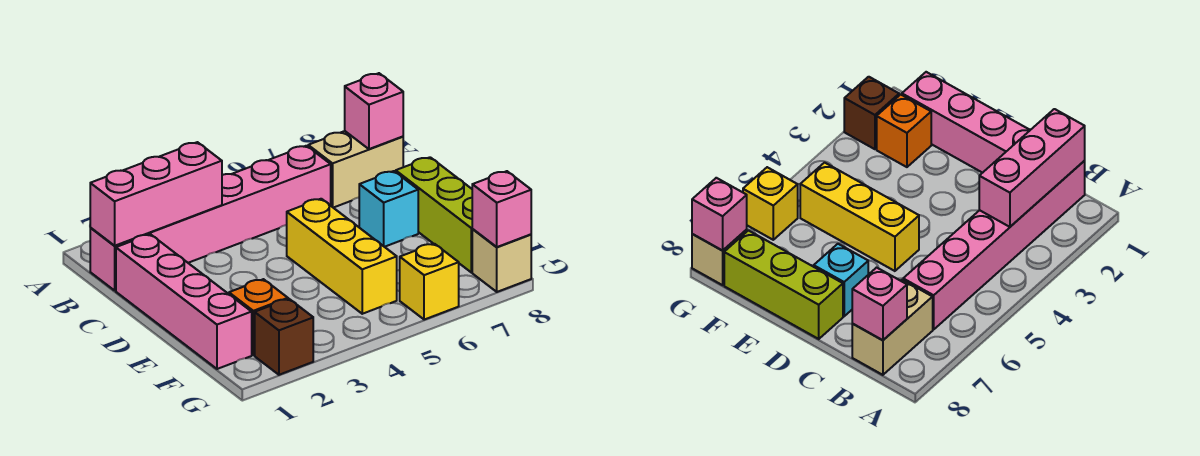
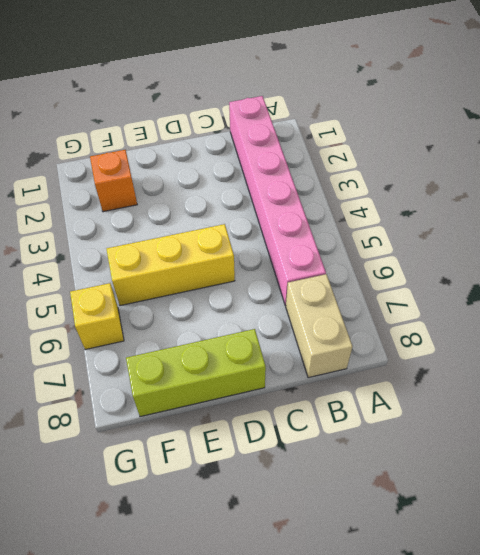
none -> pink brick C1:F1 level 1
none -> cyan brick D7 level 1
none -> brown brick G2 level 1

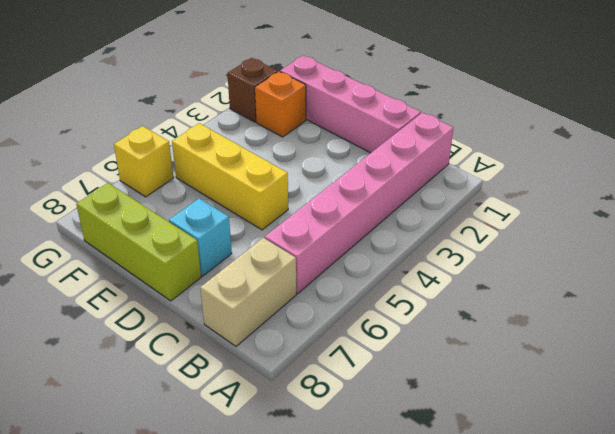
none -> tan brick G8 level 1
none -> pink brick B1:B3 level 2
none -> pink brick B8 level 2

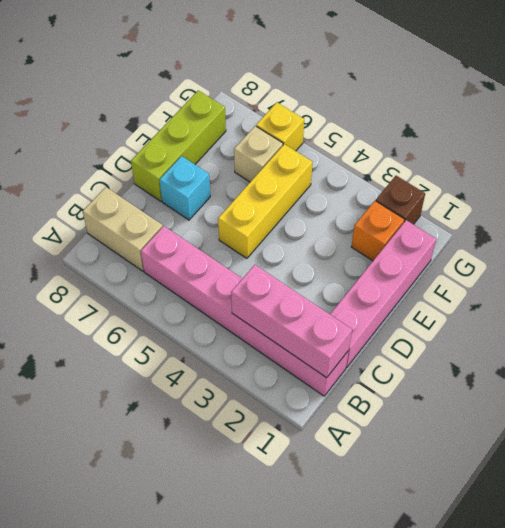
tan brick F6 level 1 -> tan brick G8 level 1
none -> pink brick B8 level 2
none -> pink brick G8 level 2

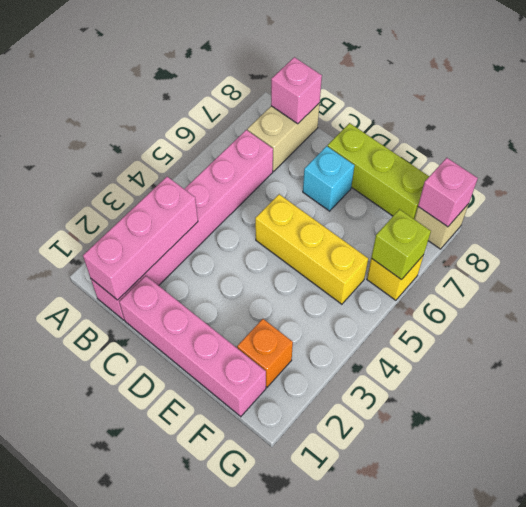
lime brick G6 level 2 -> none
none -> brown brick G2 level 1

